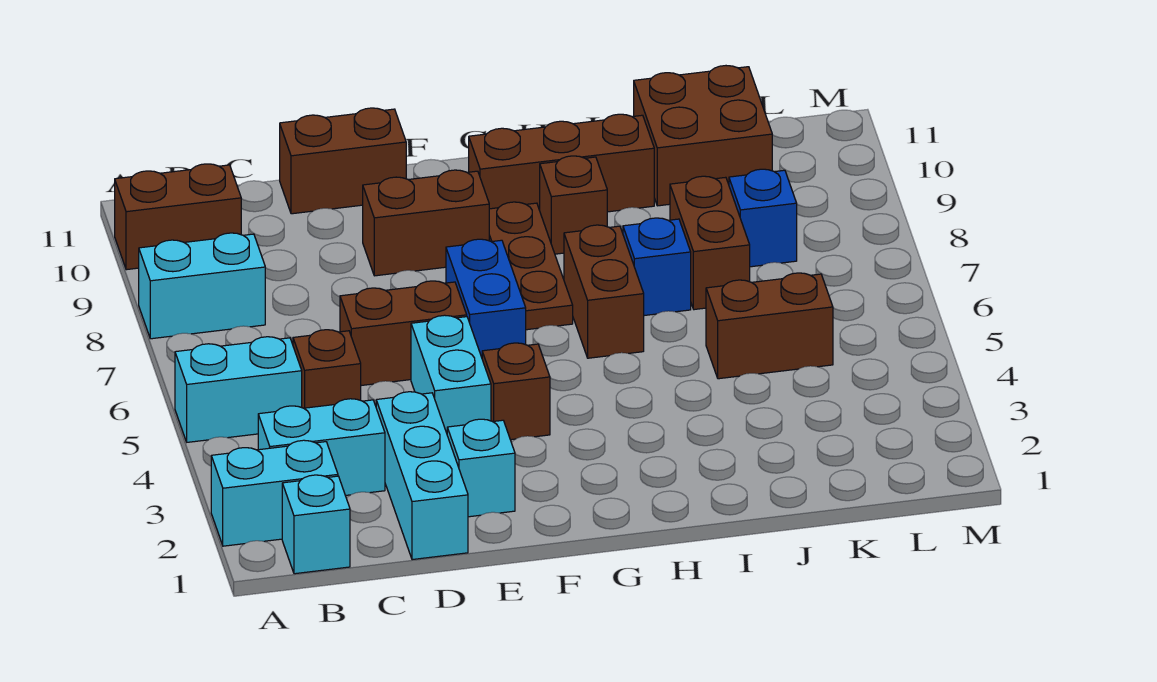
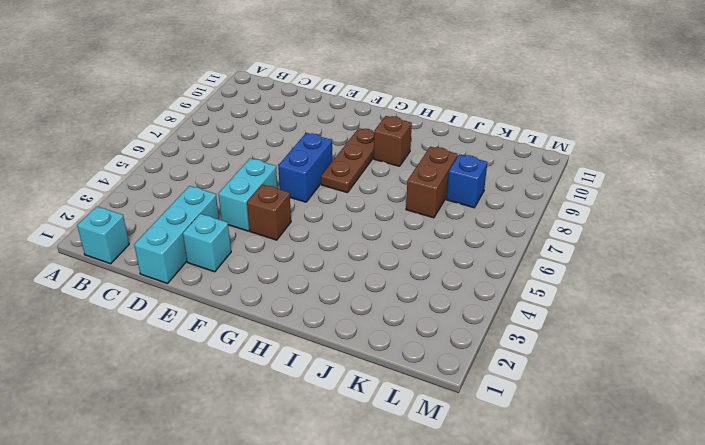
none -> cyan brick A2:B2 level 1
none -> cyan brick A5:B5 level 1
none -> cyan brick A8:B8 level 1

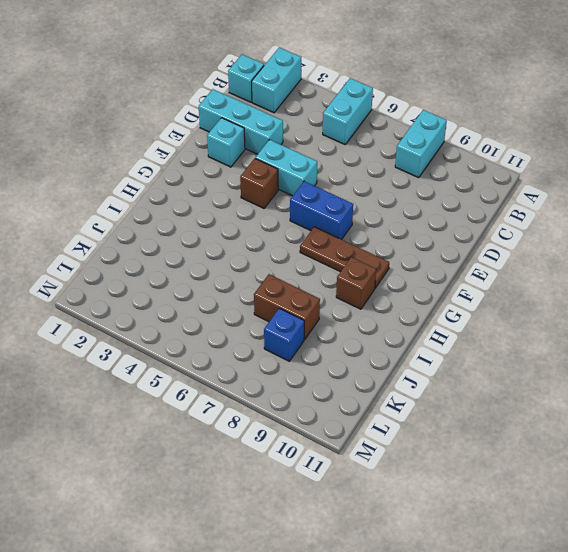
none -> brown brick A10:B10 level 1
none -> cyan brick B3:C3 level 1
none -> brown brick C5 level 1

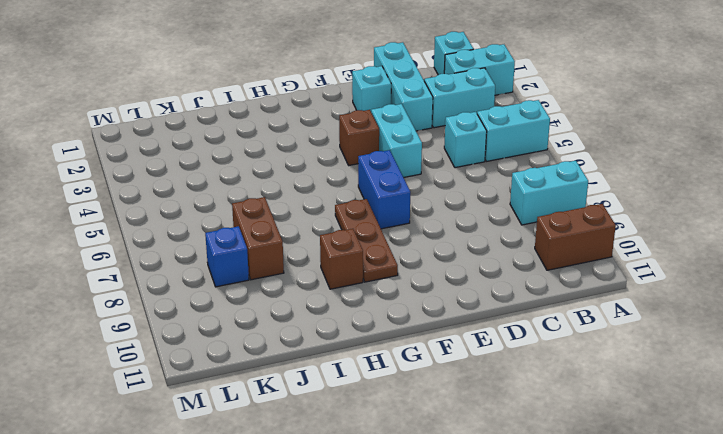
cyan brick C5 level 1 -> brown brick C5 level 1
none -> brown brick D6:E6 level 1
none -> brown brick D11:E11 level 1
none -> brown brick E9:F9 level 1

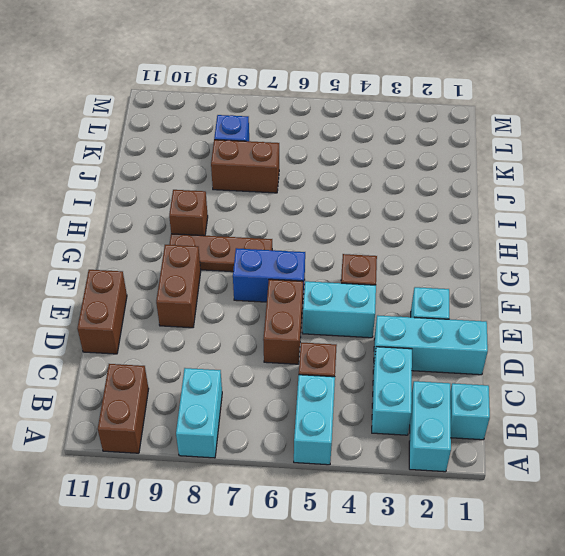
none -> brown brick G10:I10 level 1
none -> brown brick H6:H7 level 1
none -> blue brick I7 level 1

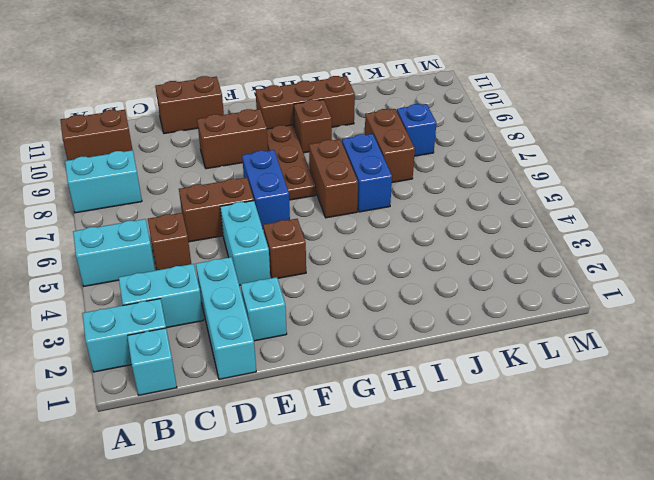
blue brick I6:I7 level 1 -> blue brick I7 level 1
none -> brown brick J5:K5 level 1
none -> brown brick J10:K11 level 1

